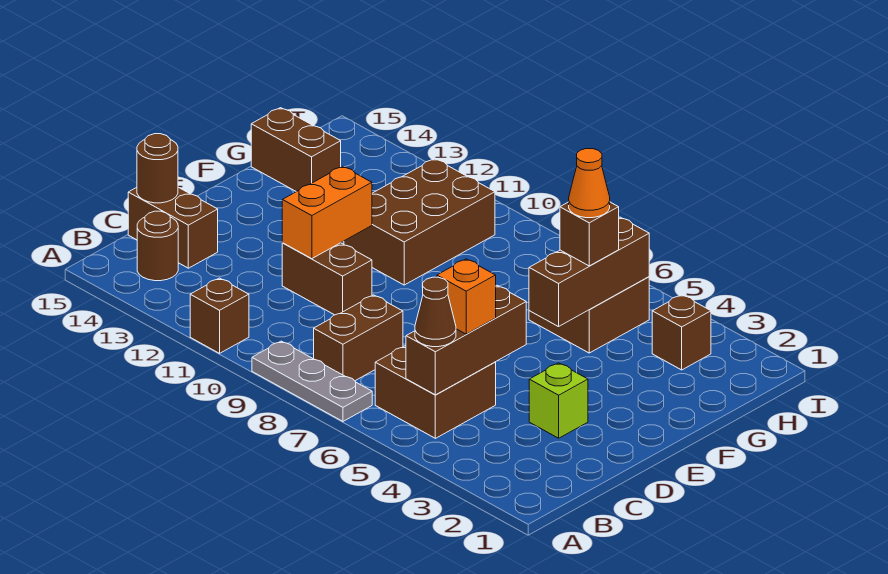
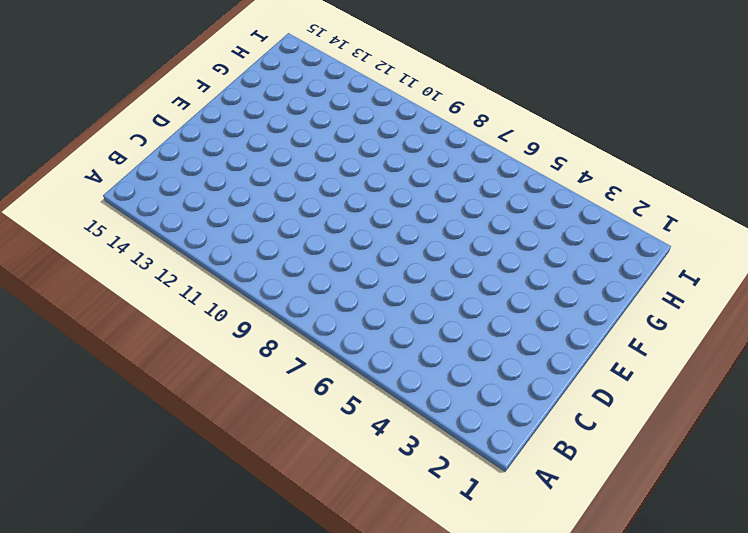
none -> grey plate A7:A9 level 1
none -> brown brick A11 level 1
none -> brown brick B5:C6 level 1

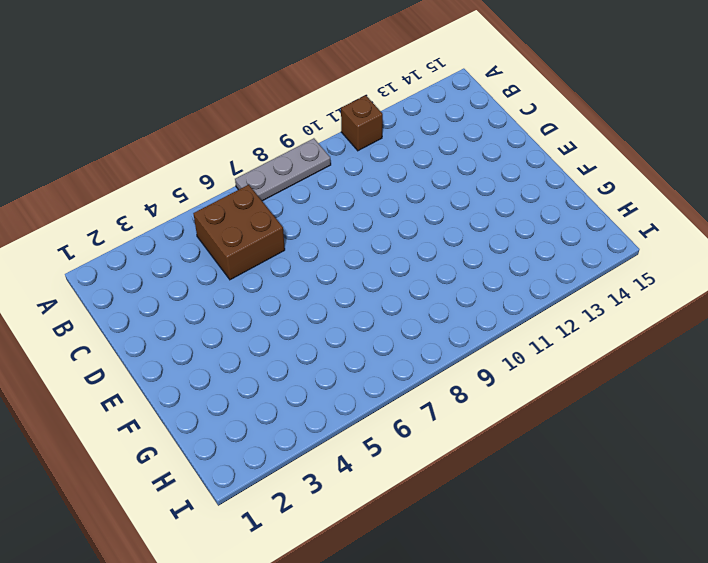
none -> brown brick B8:C8 level 1
none -> brown round brick B14 level 1
none -> brown brick C14:C15 level 1

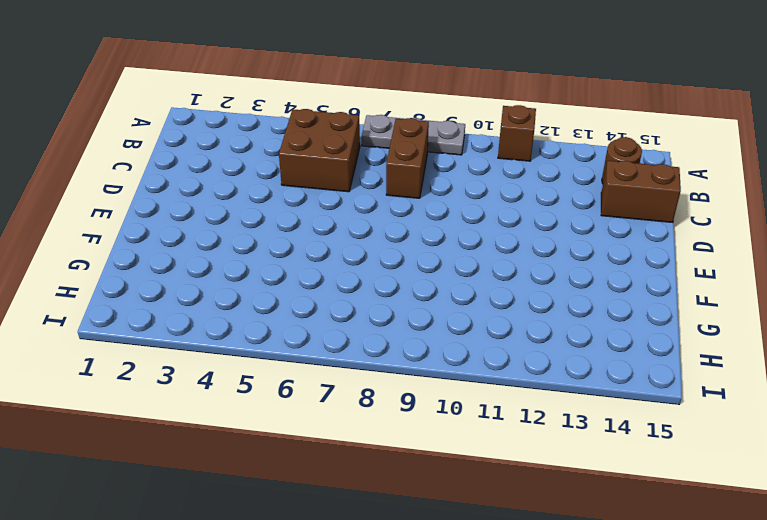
none -> lime brick D3 level 1
none -> brown brick D10:D11 level 1
none -> brown brick F10:H11 level 1

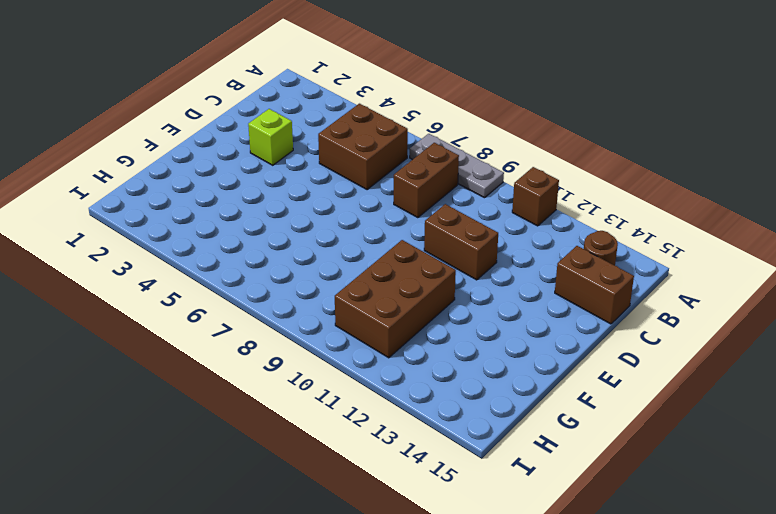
none -> brown brick G5:H6 level 1
none -> brown brick G14:G15 level 1
none -> brown brick H3 level 1

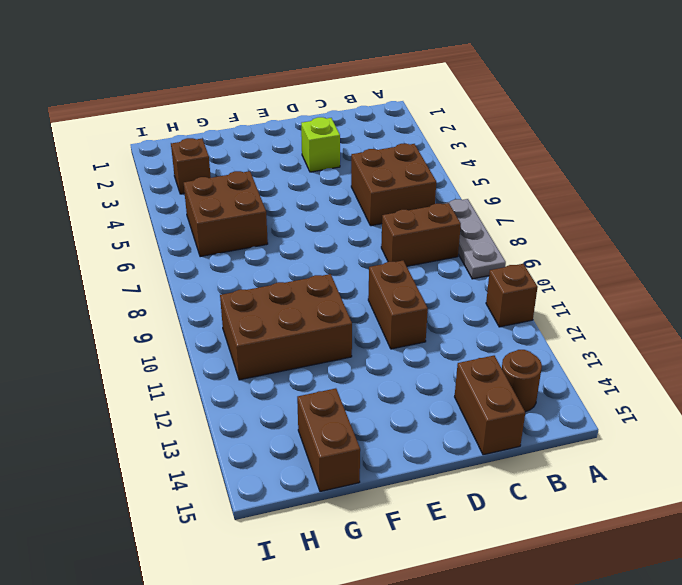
none -> brown brick B5:D5 level 2
none -> brown round brick C15 level 2
none -> orange brick D11:E11 level 2

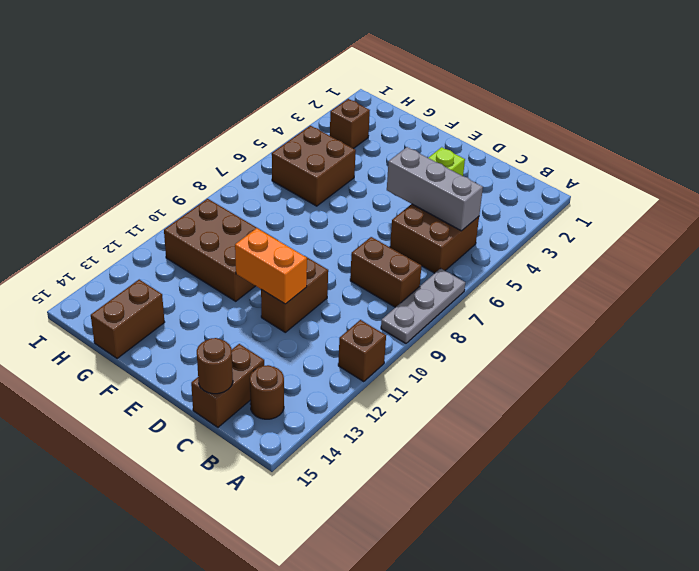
grey brick B5:D5 level 2 -> brown brick B5:D5 level 2
none -> brown brick F5:H5 level 2
none -> brown cone B5 level 3
none -> orange brick C5 level 3

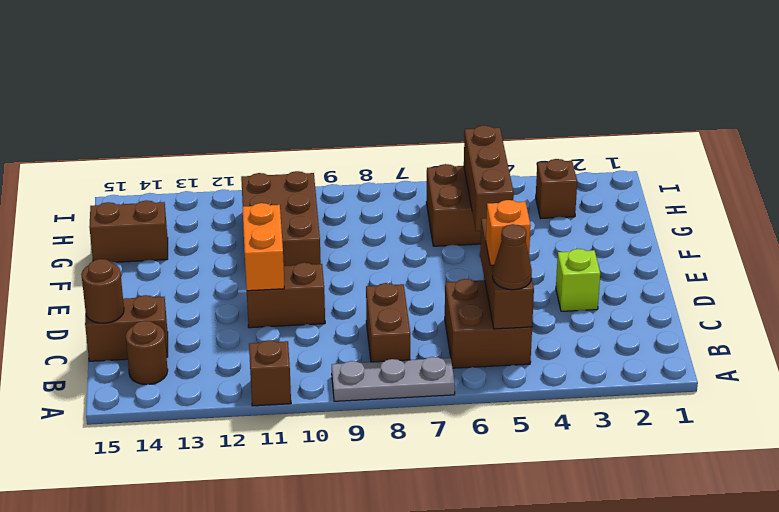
none -> brown brick G5 level 3
none -> orange cone G5 level 4

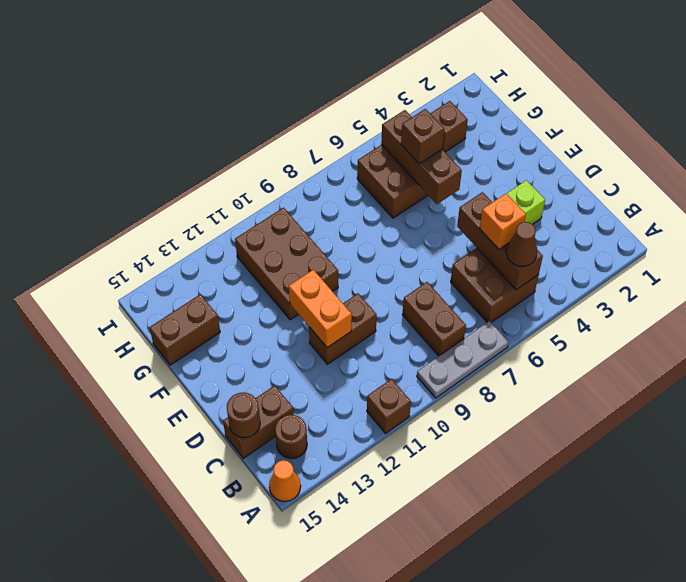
orange cone A15 level 1 -> orange cone G5 level 4

